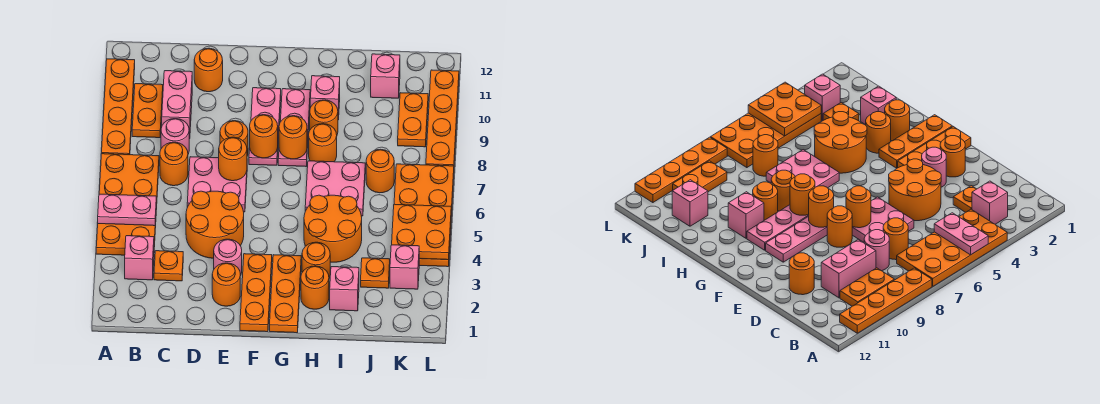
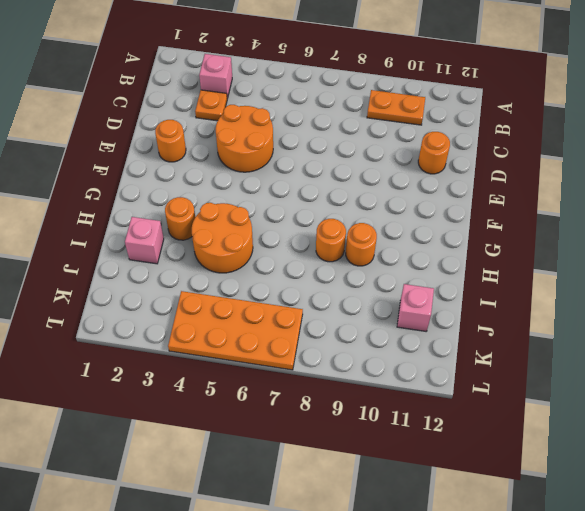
none -> orange plate A4:B7 level 1
none -> orange plate A8:A11 level 1
none -> orange round brick C7 level 1
none -> pink round brick C8 level 1

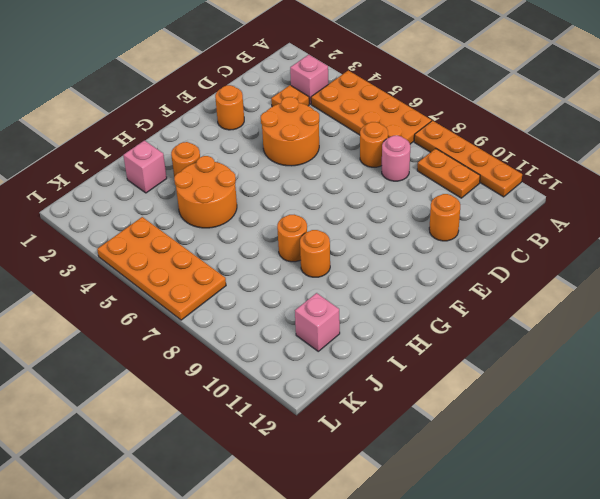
none -> pink brick C9:C10 level 1
none -> pink plate D6:E7 level 1
none -> pink round brick E3 level 1
none -> orange round brick E8 level 1

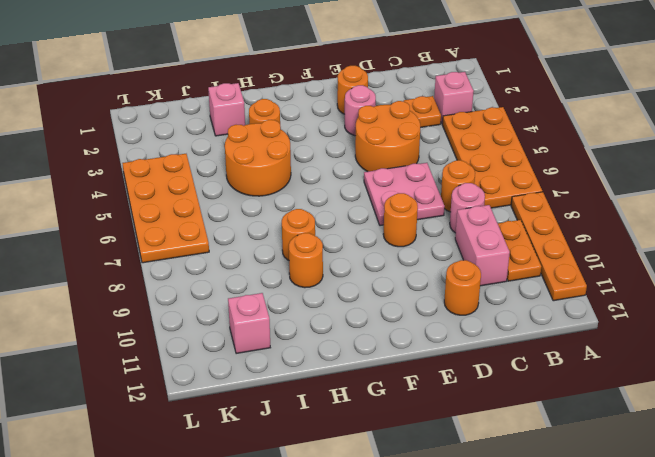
none -> orange plate F1:F3 level 1
none -> pink plate F8:F10 level 1
none -> orange plate G1:G3 level 1
none -> pink plate G8:G10 level 1

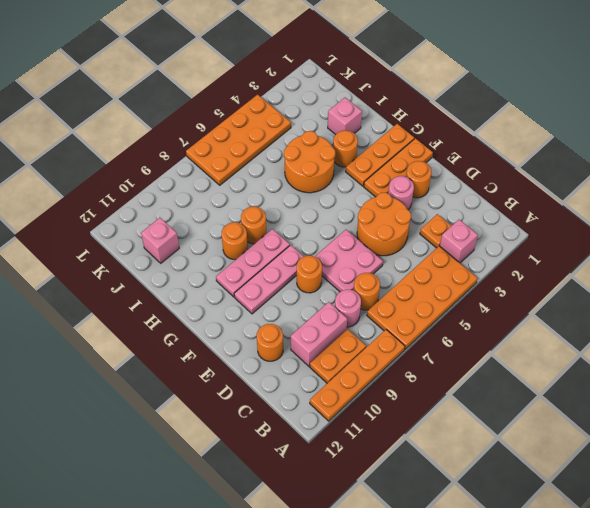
none -> orange round brick H2 level 1
none -> pink plate H6:I7 level 1
none -> pink brick H10 level 1
none -> orange plate J3 level 1

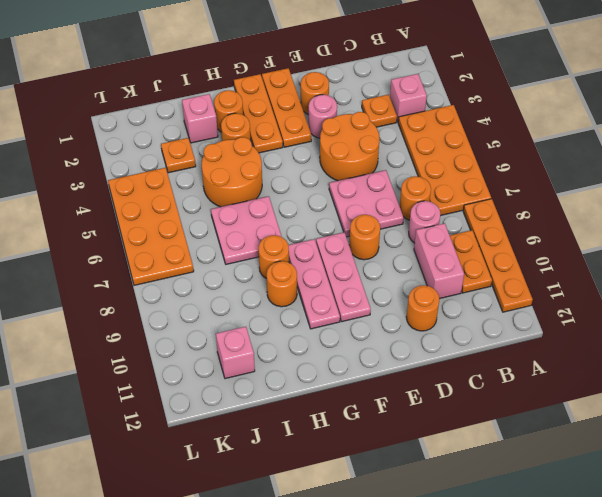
none -> pink brick H10 level 1
none -> orange round brick J7 level 1
none -> pink brick K3 level 1
none -> orange plate K9:K10 level 1

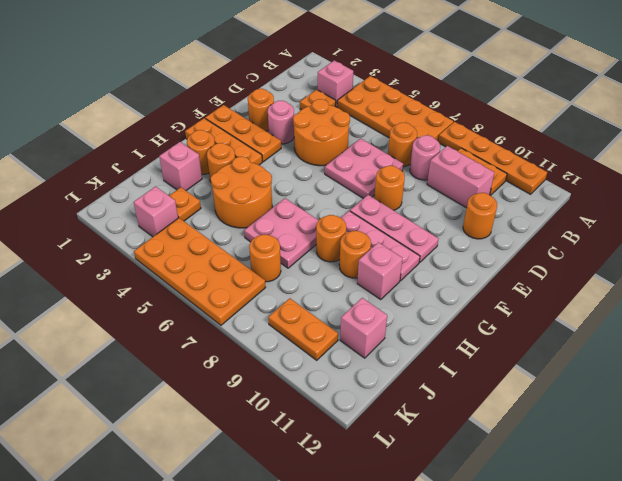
none -> orange plate L8:L11 level 1
none -> pink plate A5:B5 level 2
none -> orange round brick E7 level 2
none -> orange round brick F8 level 2

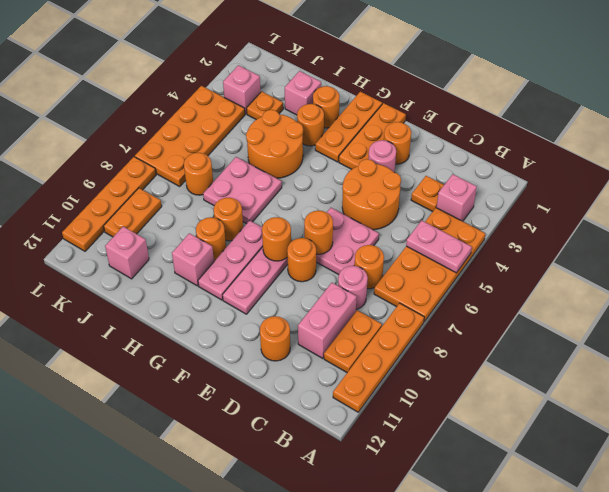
none -> orange round brick G8 level 2
none -> orange plate K4:L5 level 2

